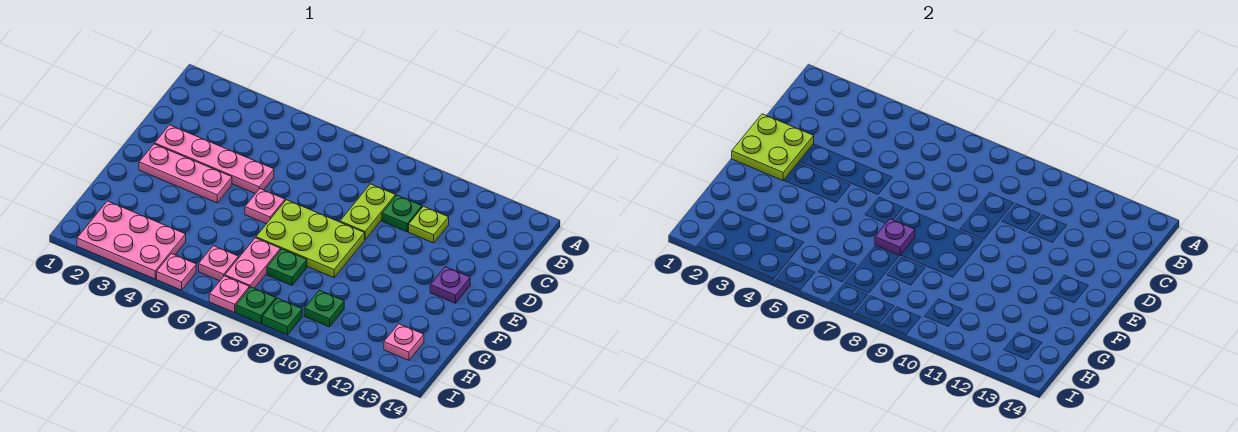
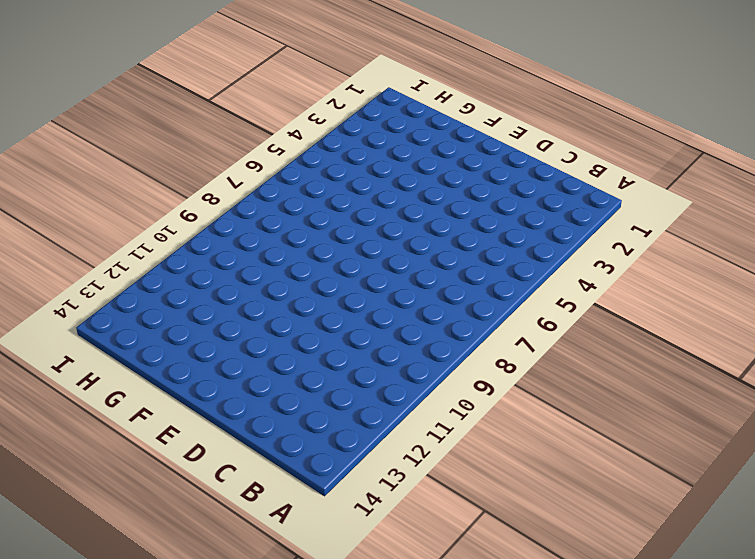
none -> lime plate C9:D9 level 1
none -> green plate C10 level 1
none -> lime plate C11 level 1

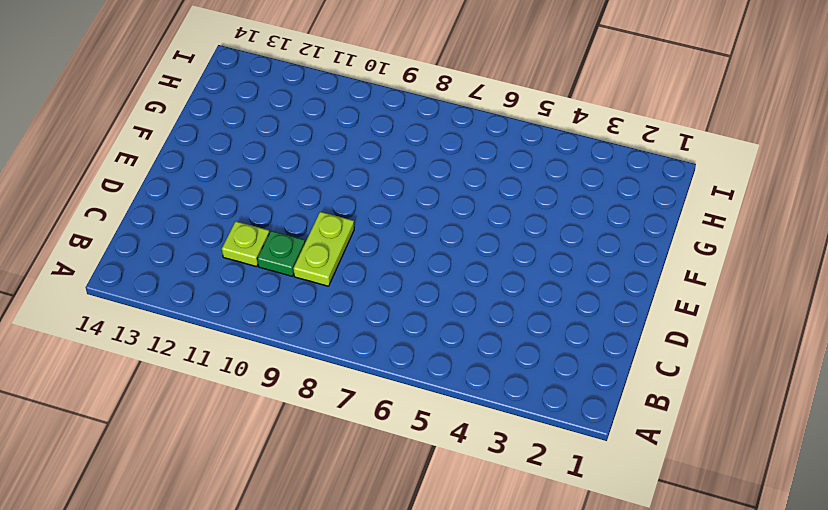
none -> pink plate D2:D5 level 1
none -> pink plate E2:E4 level 1
none -> pink plate E6 level 1

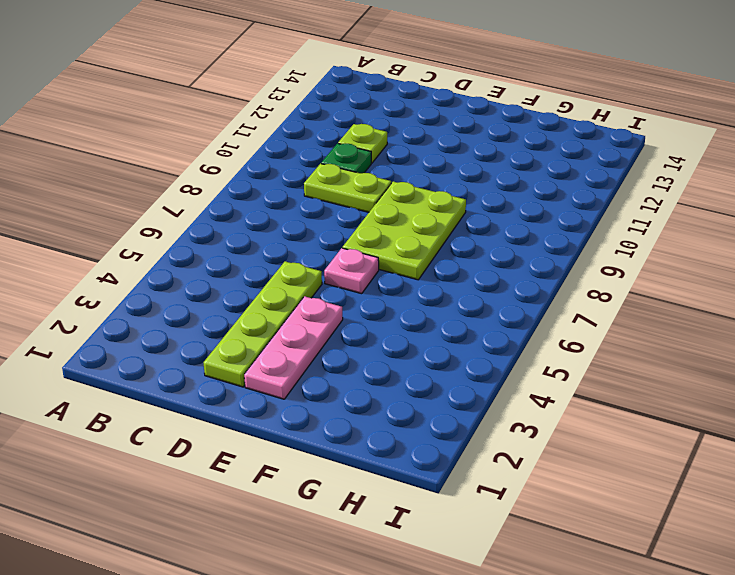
lime plate D2:D5 level 1 -> pink plate D2:D5 level 1
none -> purple plate E13 level 1
none -> pink plate G7:H7 level 1
none -> green plate G8 level 1

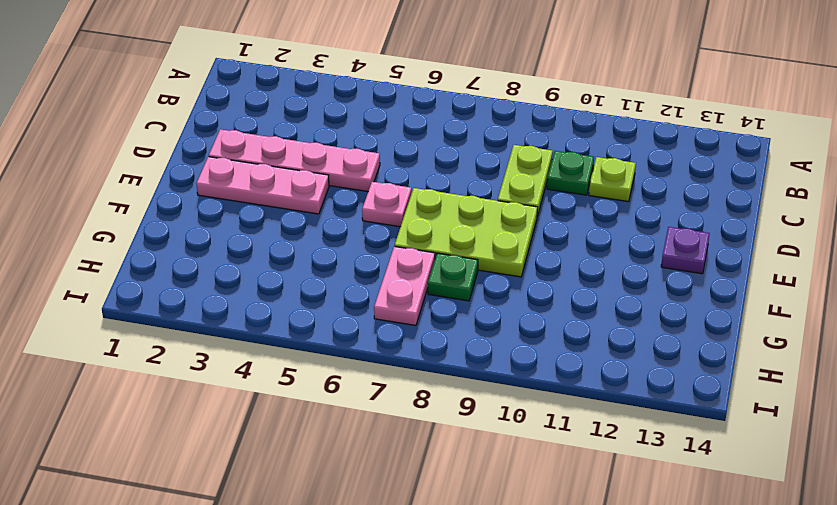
none -> pink plate H2:I4 level 1
none -> pink plate H6 level 1
none -> green plate H10 level 1

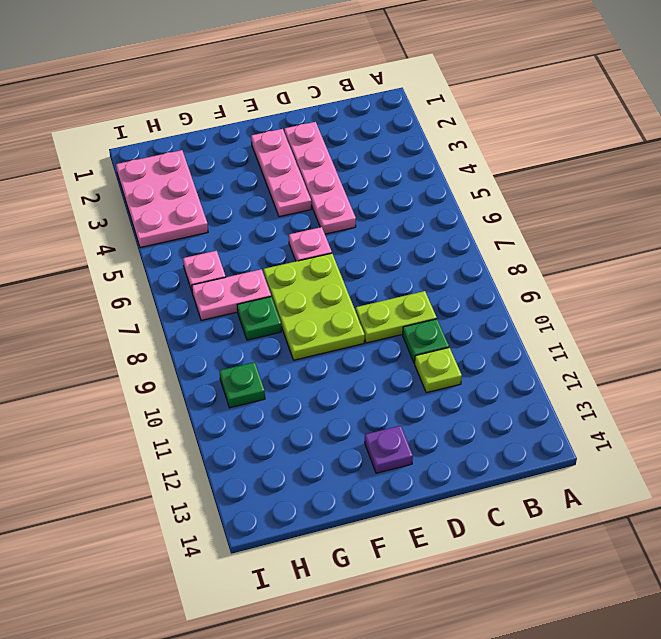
none -> pink plate H13 level 1
none -> pink plate I5 level 1
none -> pink plate I7 level 1

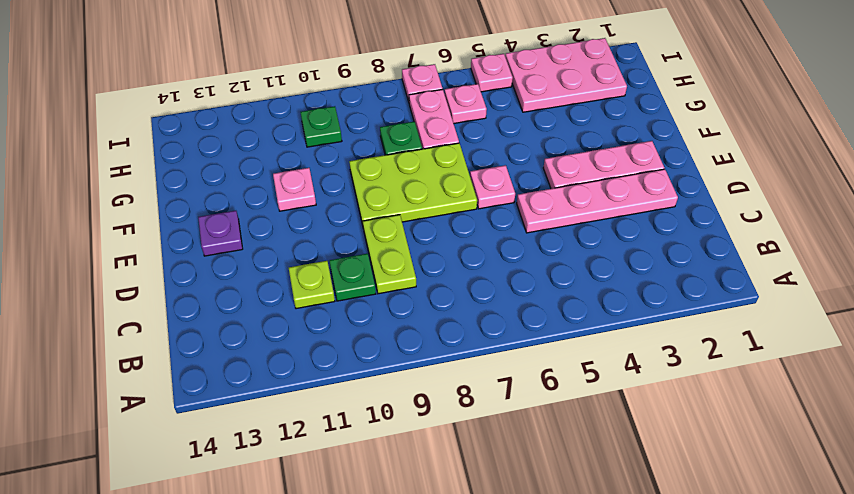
pink plate F11 level 1 -> pink plate H13 level 1
none -> green plate I8 level 1
none -> green plate I9 level 1
none -> lime plate D1:E2 level 2

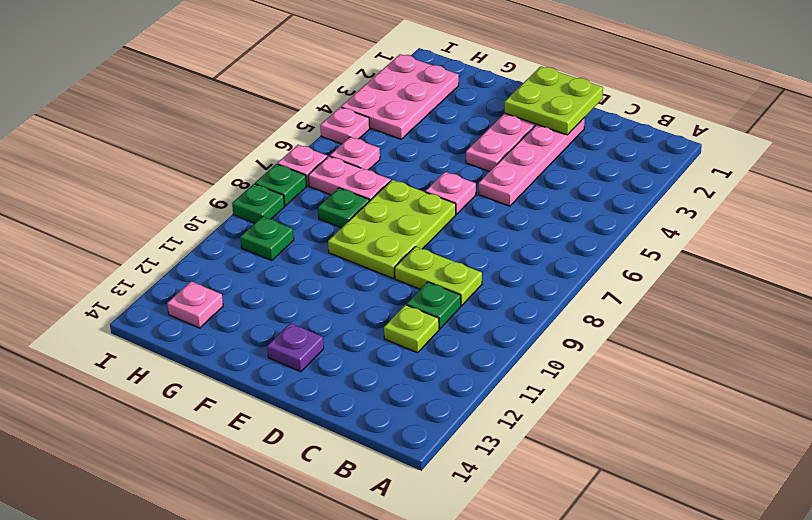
none -> purple plate F7 level 2

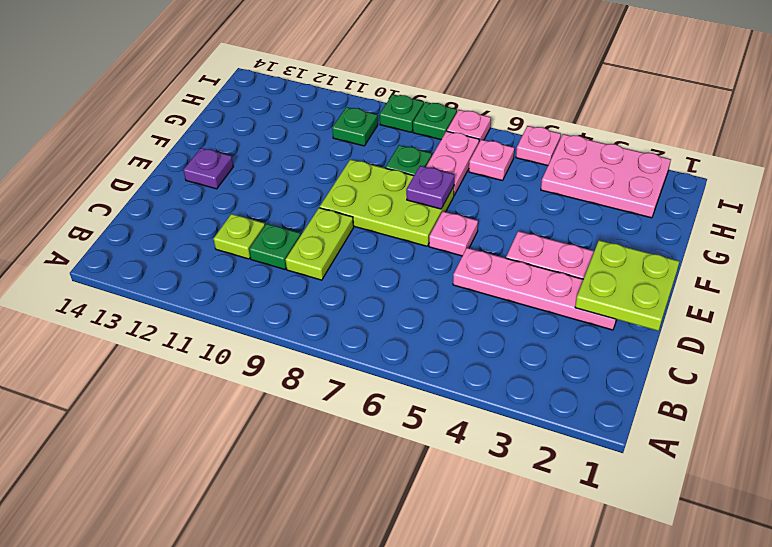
none -> pink plate H13 level 1

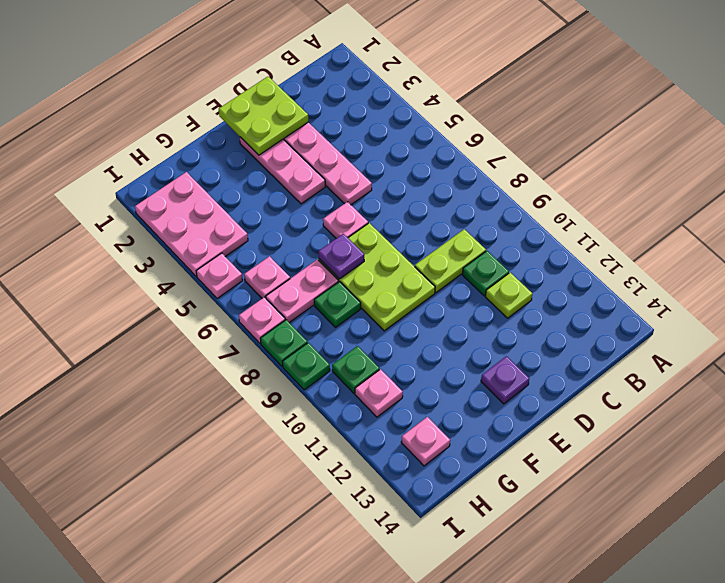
pink plate H11 level 1 -> none

